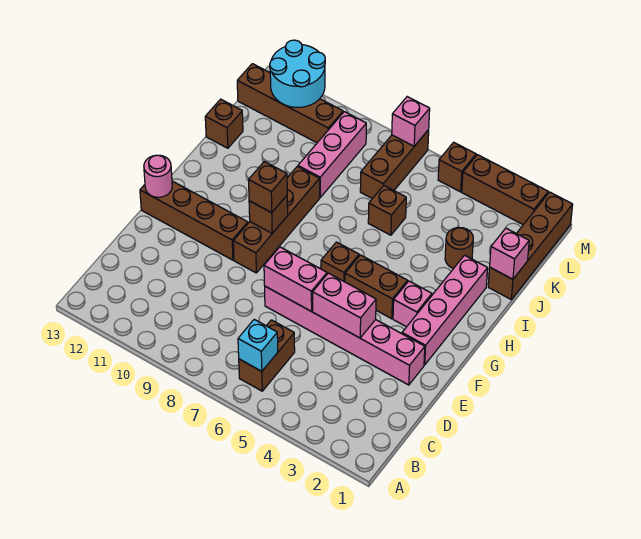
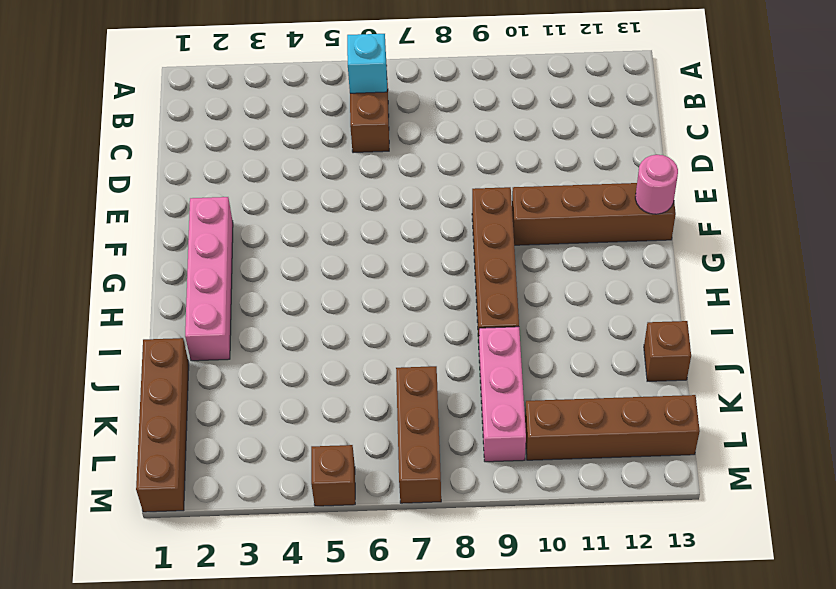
none -> pink brick E2:E7 level 1
none -> pink brick G3 level 1
none -> brown brick G4:G5 level 1

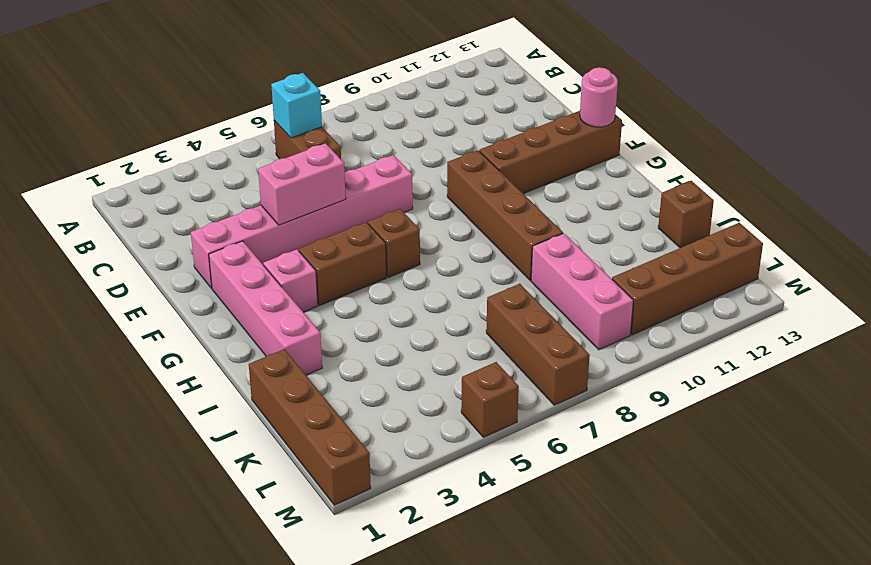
none -> brown round brick J3 level 1
none -> brown brick J6 level 1
none -> brown brick M2:M4 level 1

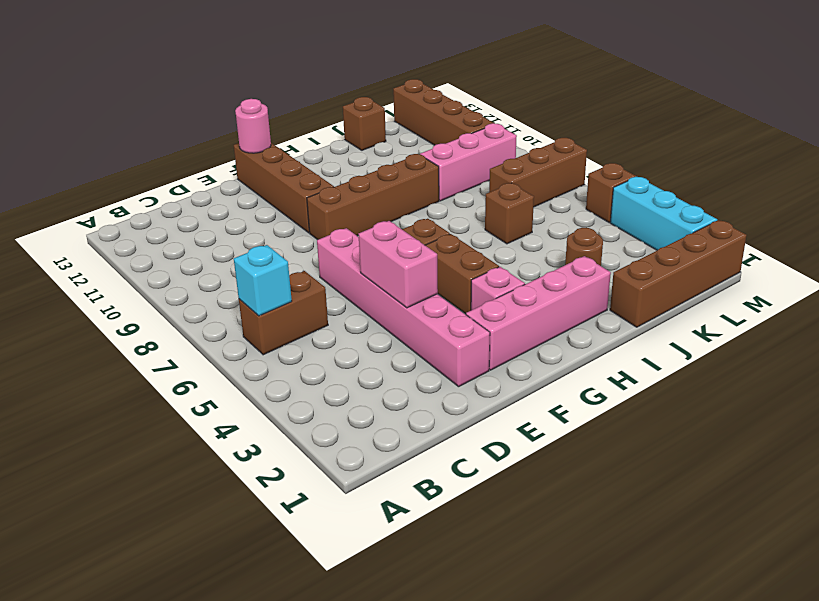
cyan brick M2:M4 level 1 -> brown brick M2:M4 level 1
none -> pink brick E6:E7 level 2
none -> brown brick G9 level 2
none -> pink brick J1 level 2

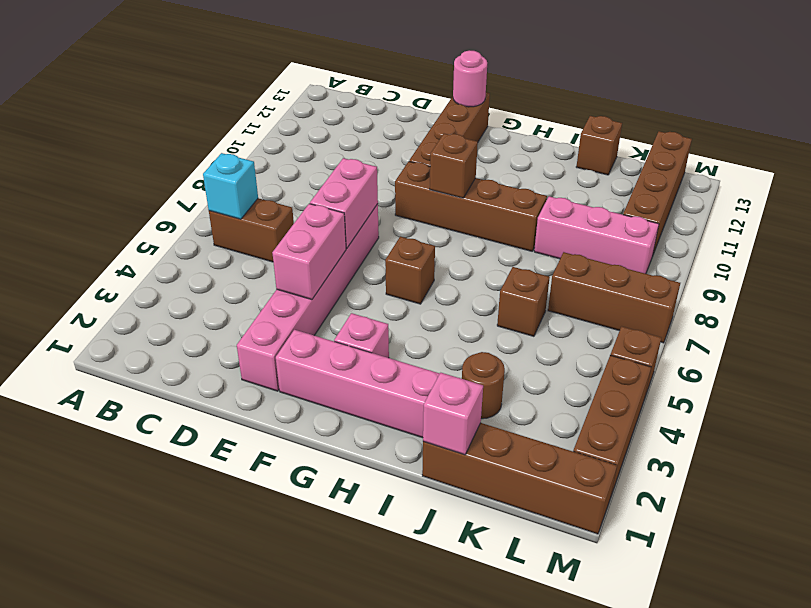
none -> brown brick G4:G5 level 1
none -> cyan round brick L11:M12 level 2
none -> pink brick M7 level 2

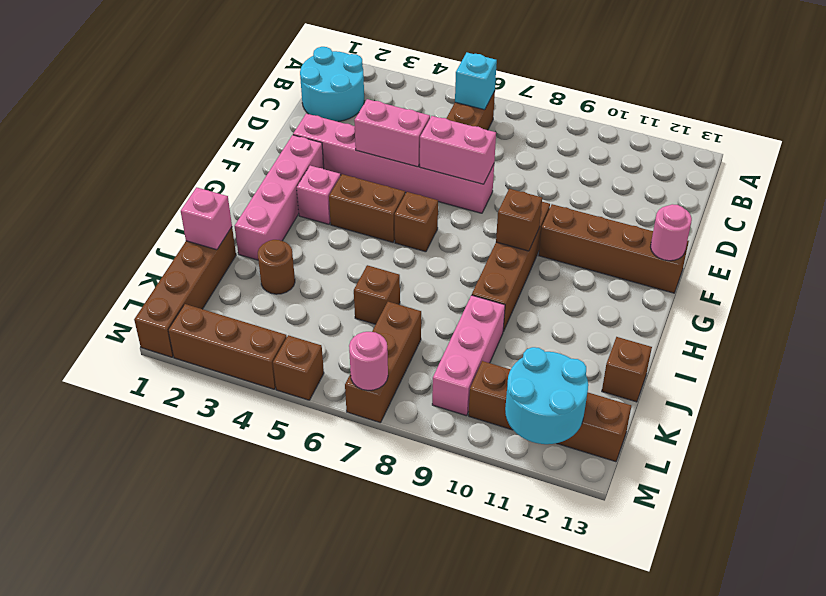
cyan round brick B1:C2 level 1 -> none
pink round brick M7 level 2 -> pink brick M7 level 2
none -> brown brick G9 level 3

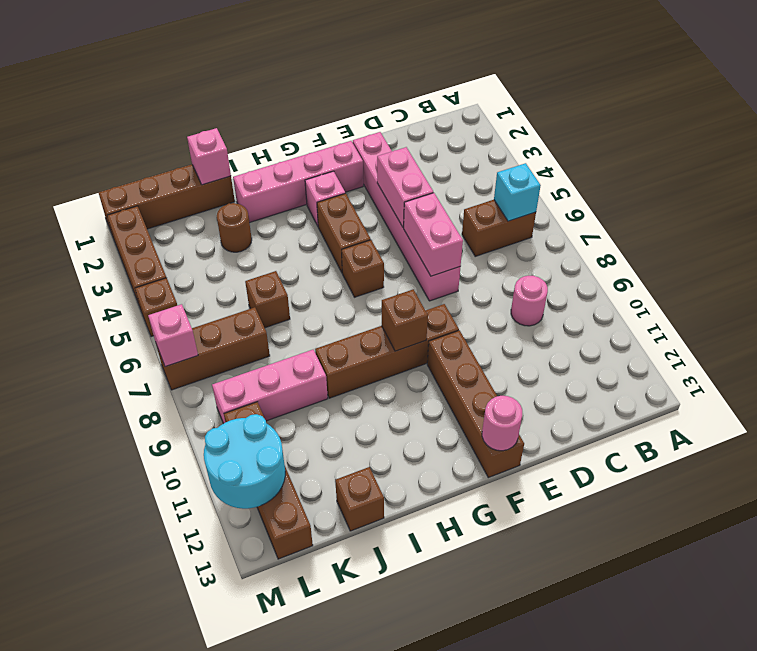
pink round brick C9 level 1 -> none
none -> brown brick G9 level 3

